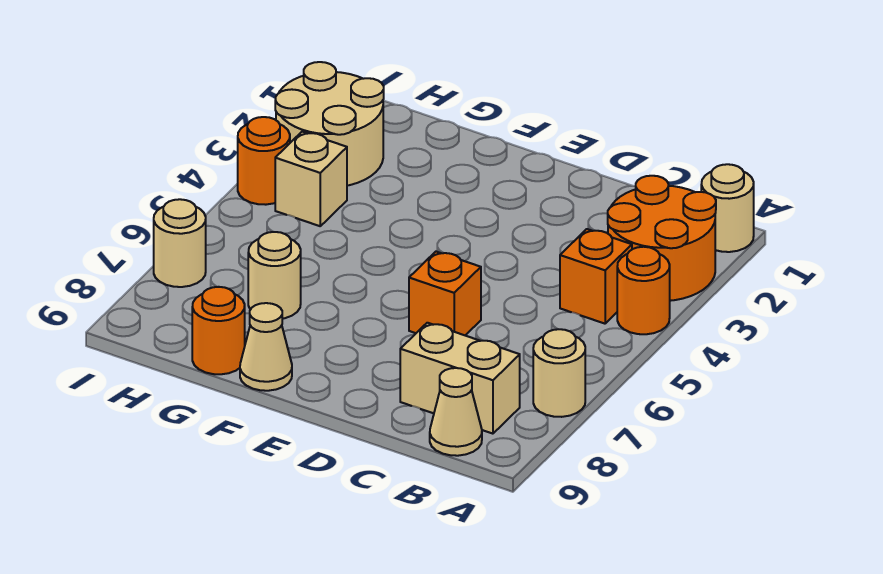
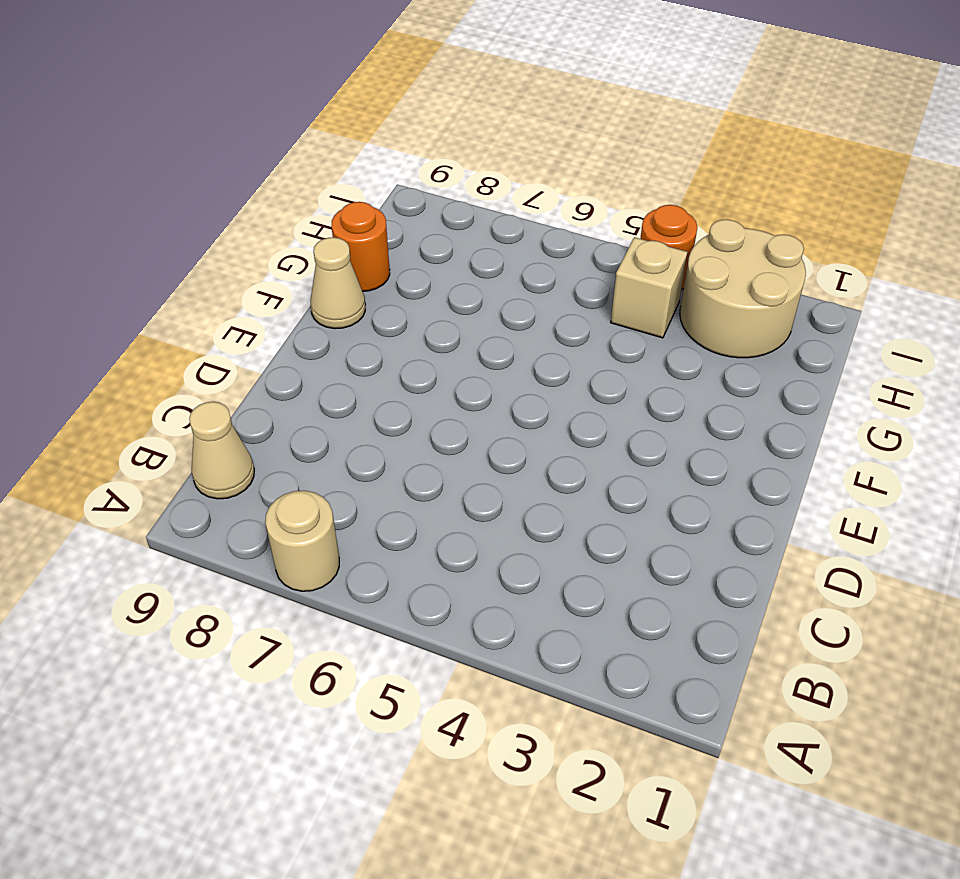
none -> tan round brick A1 level 1
none -> orange round brick A2:B3 level 1
none -> orange round brick A4 level 1

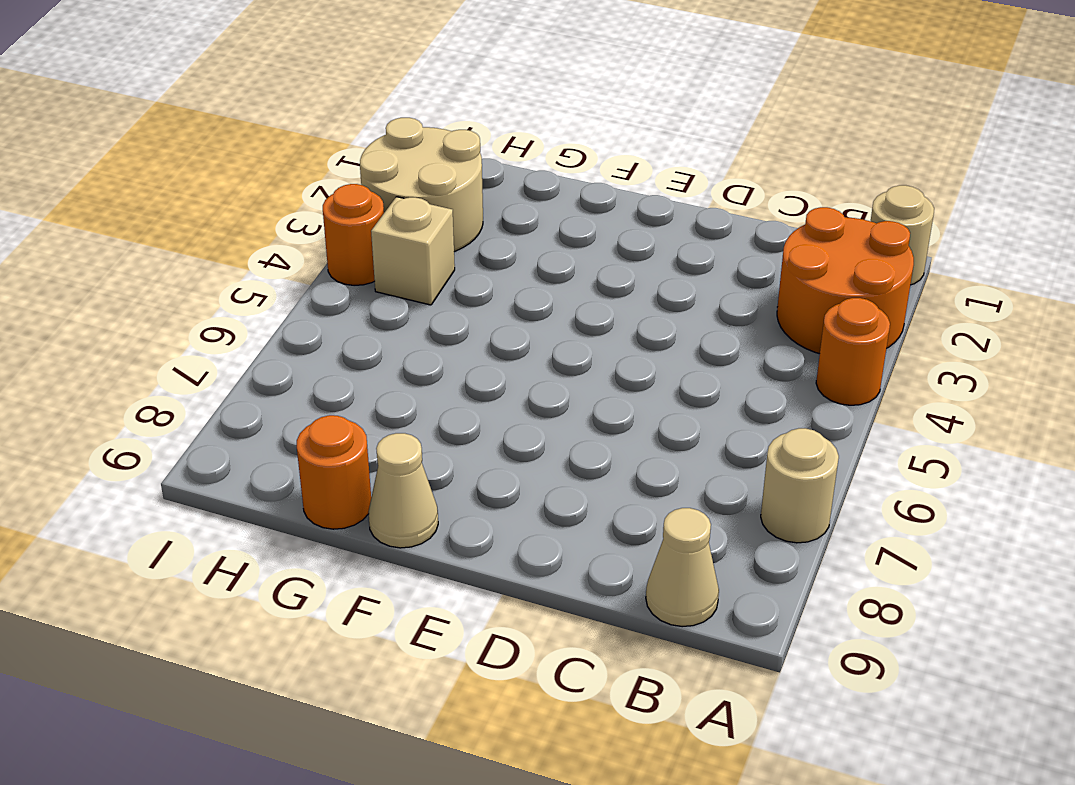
none -> orange brick B4 level 1
none -> tan brick B8:C8 level 1
none -> orange brick D6 level 1

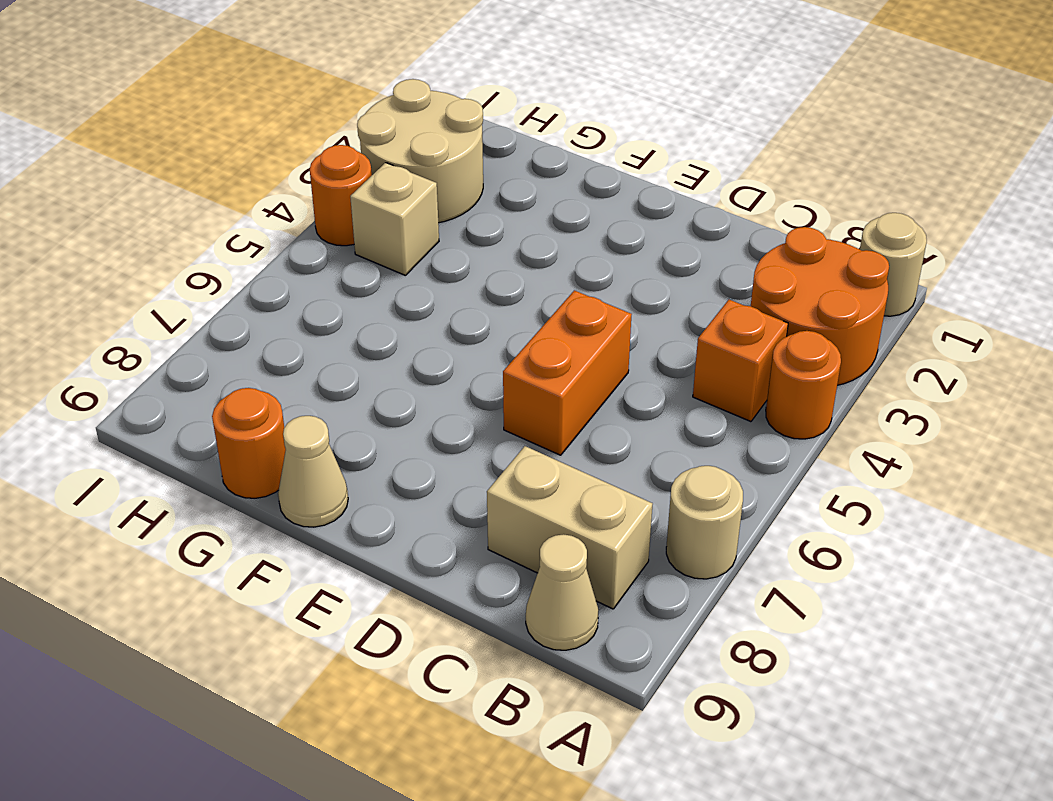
orange brick D5:D6 level 1 -> orange brick D6 level 1
none -> tan round brick G7 level 1
none -> tan round brick I7 level 1

